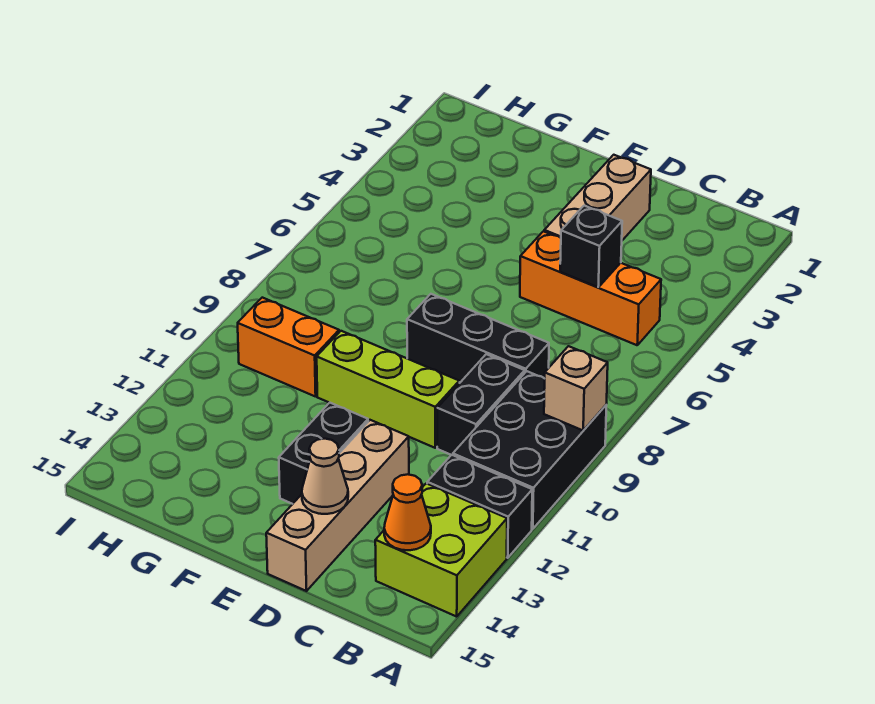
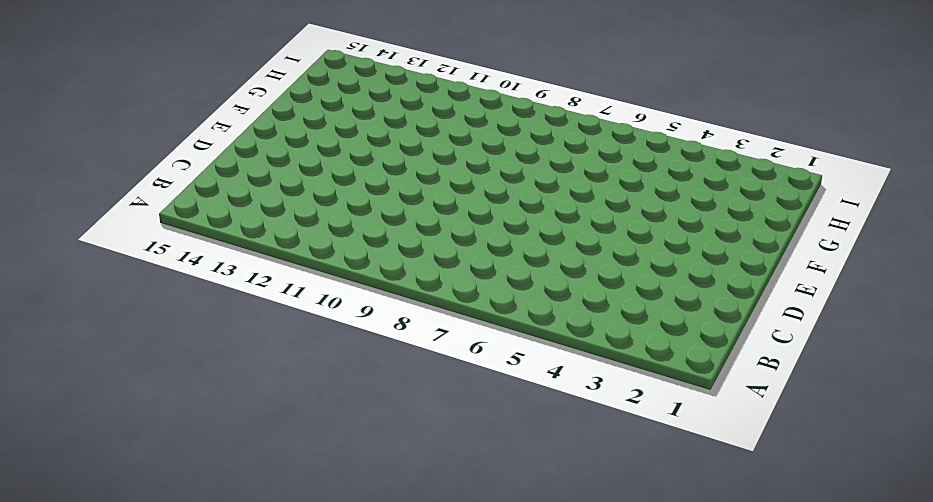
none -> black brick A9:B11 level 1
none -> black brick A12:B12 level 1
none -> lime brick A13:B14 level 1

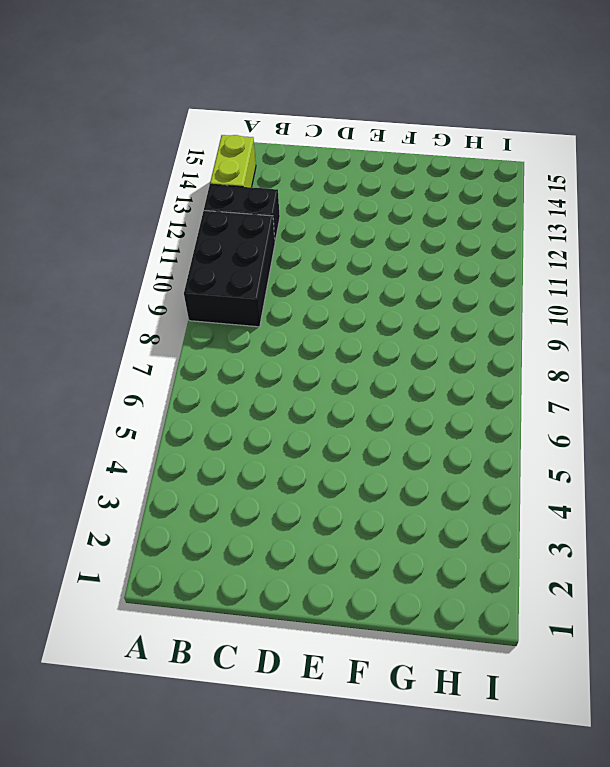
lime brick A13:A14 level 1 -> lime brick A13:B14 level 1
none -> orange brick B5:D5 level 1
none -> black brick C8:E8 level 1
none -> black brick C9:C10 level 1

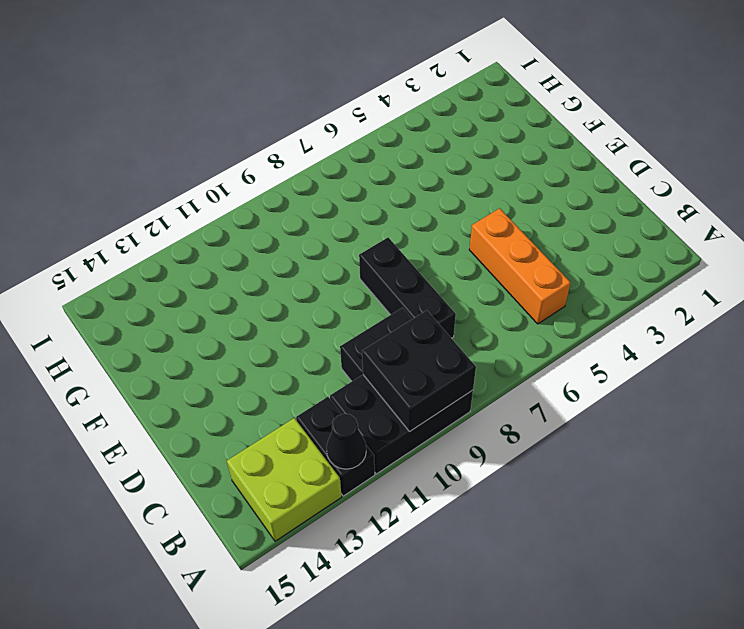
black brick A9:B10 level 2 -> tan brick A9 level 2
black cone A12 level 2 -> none
none -> tan brick D2:D4 level 1
none -> lime brick D10:F10 level 1
none -> tan brick D12:D15 level 1

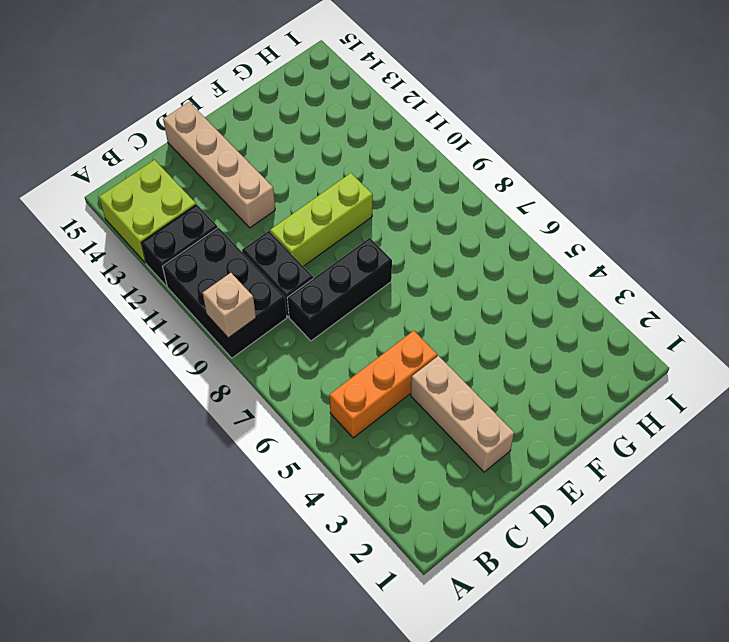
none -> black brick E12:E13 level 1
none -> orange brick G10:H10 level 1
none -> orange cone B14 level 2

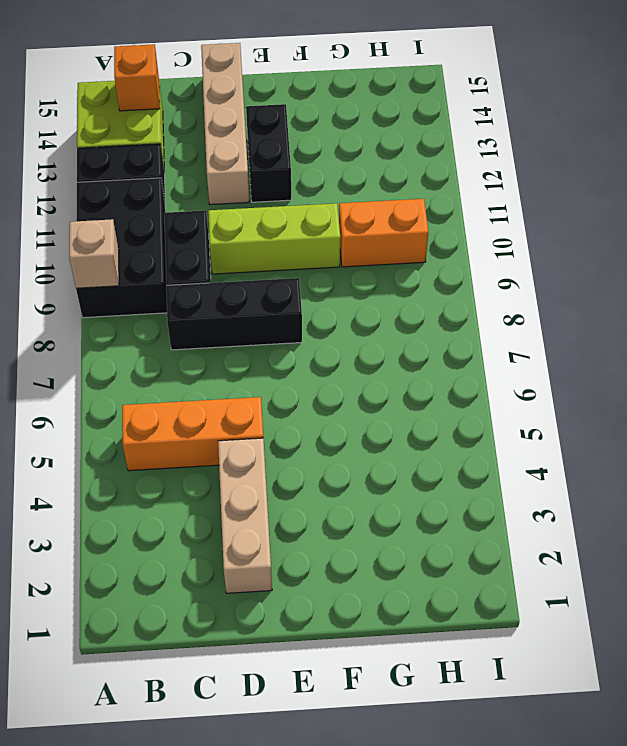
orange brick B14 level 2 -> orange cone B14 level 2
none -> black brick C5 level 2
none -> tan cone D14 level 2

